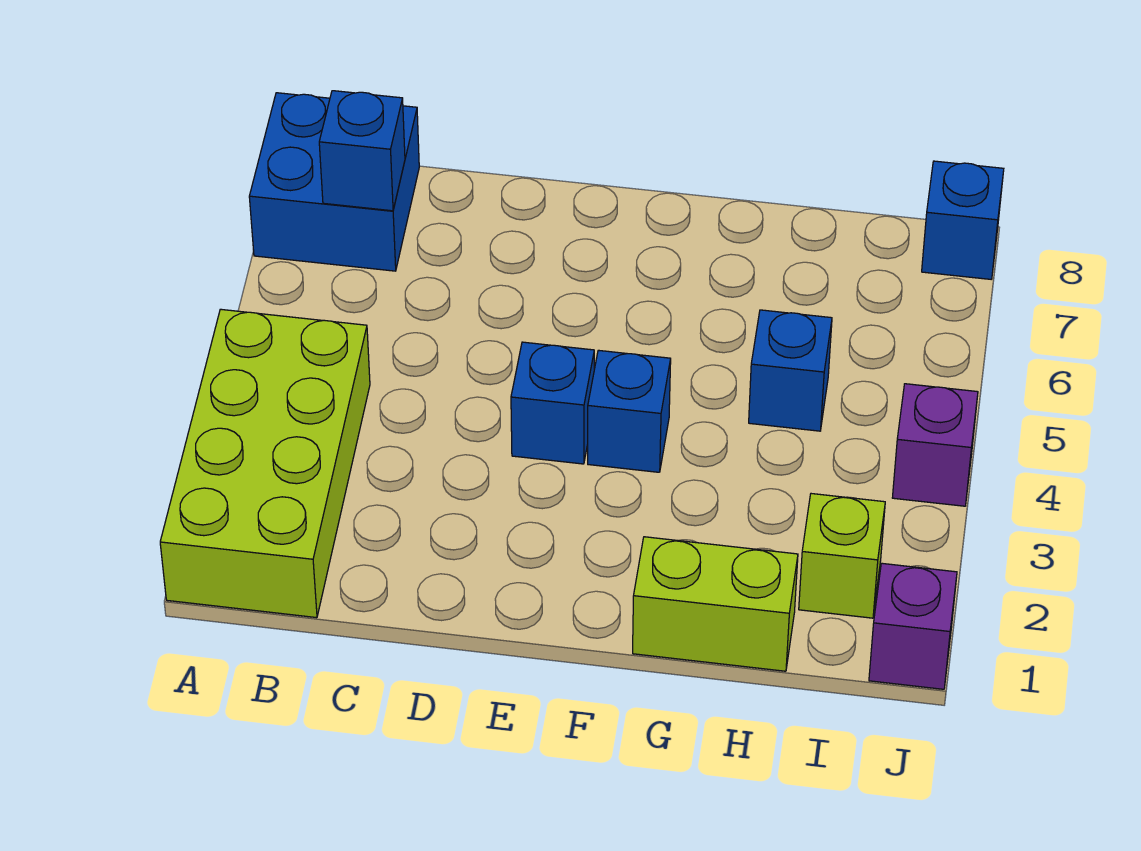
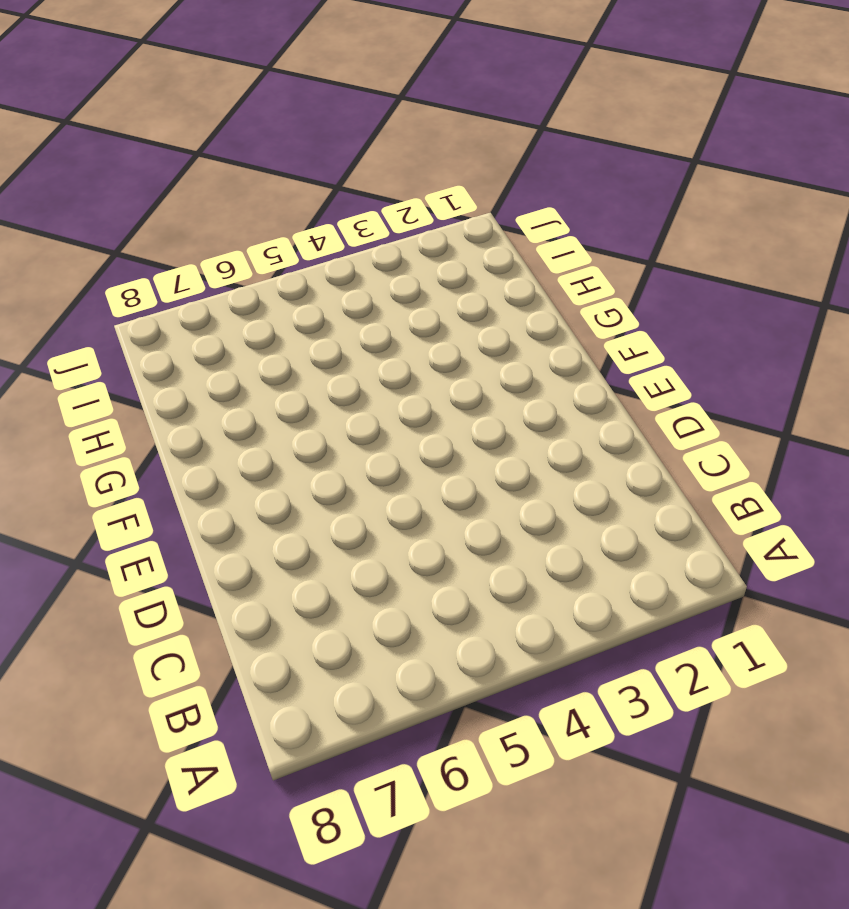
none -> lime brick A1:B4 level 1
none -> blue brick A7:B8 level 1

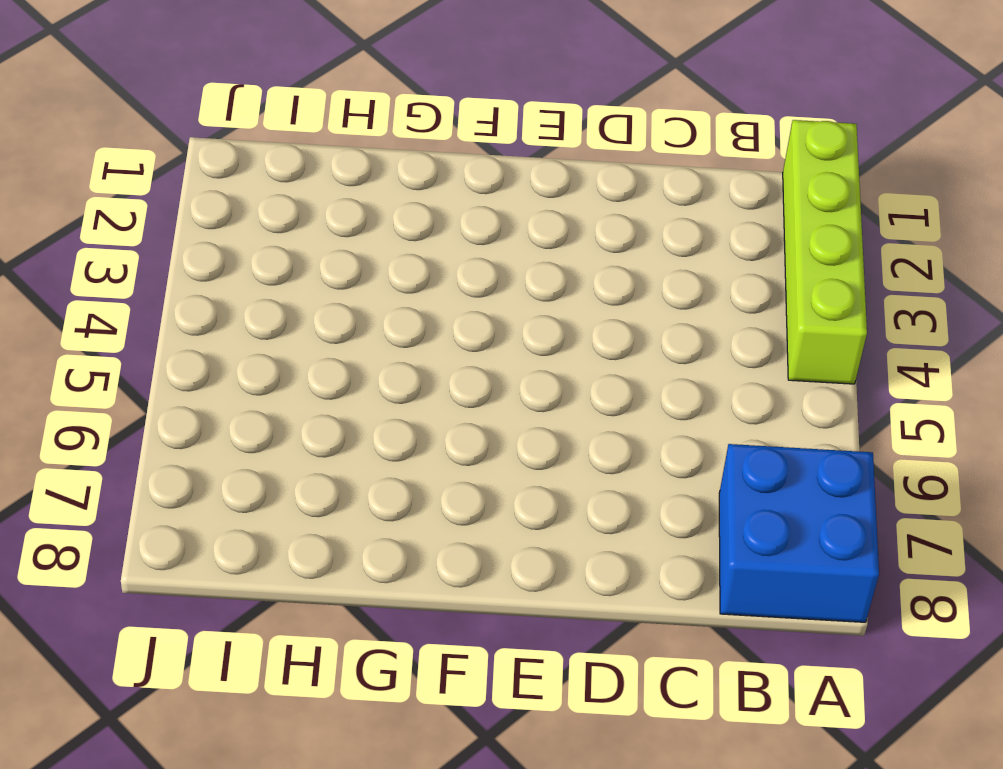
lime brick A1:A4 level 1 -> lime brick A1:B4 level 1
none -> blue brick E4 level 1
none -> blue brick F4 level 1

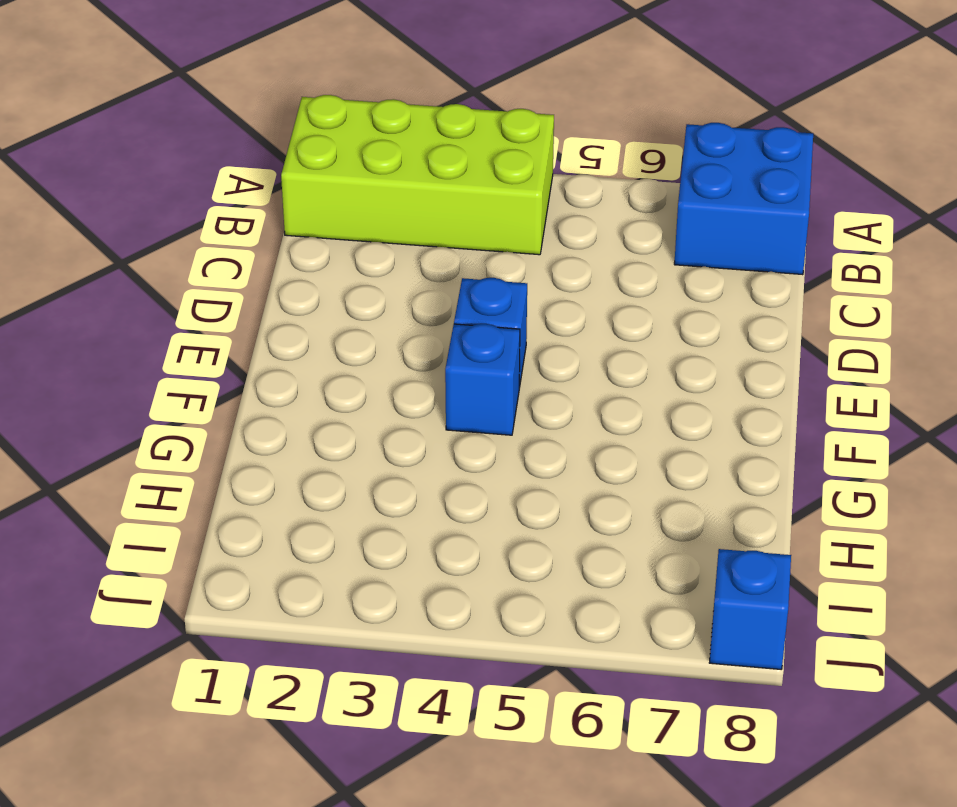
none -> lime brick G1:H1 level 1
none -> blue brick H5 level 1

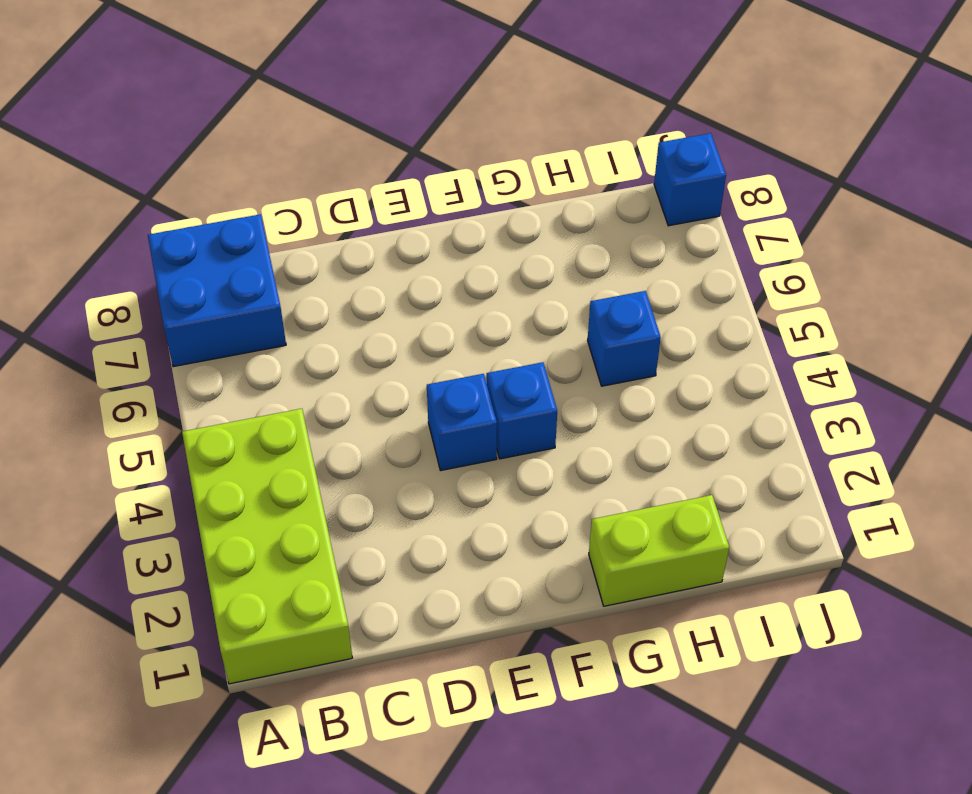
none -> lime brick I2 level 1
none -> purple brick J1 level 1

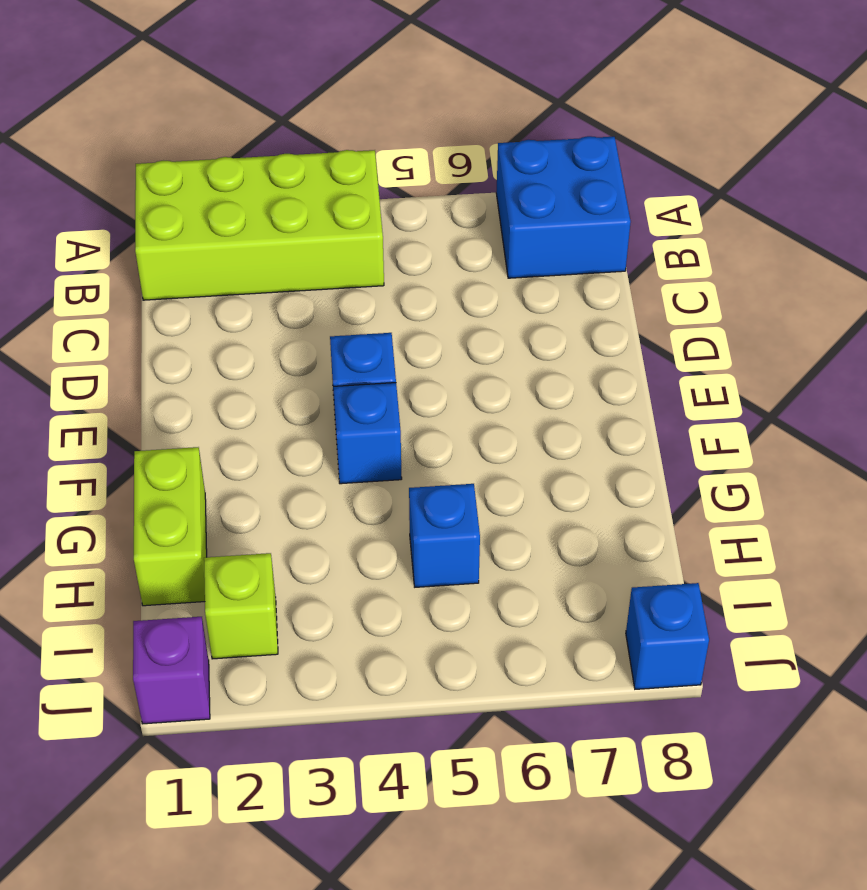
none -> purple brick J4 level 1
none -> blue brick B7 level 2

